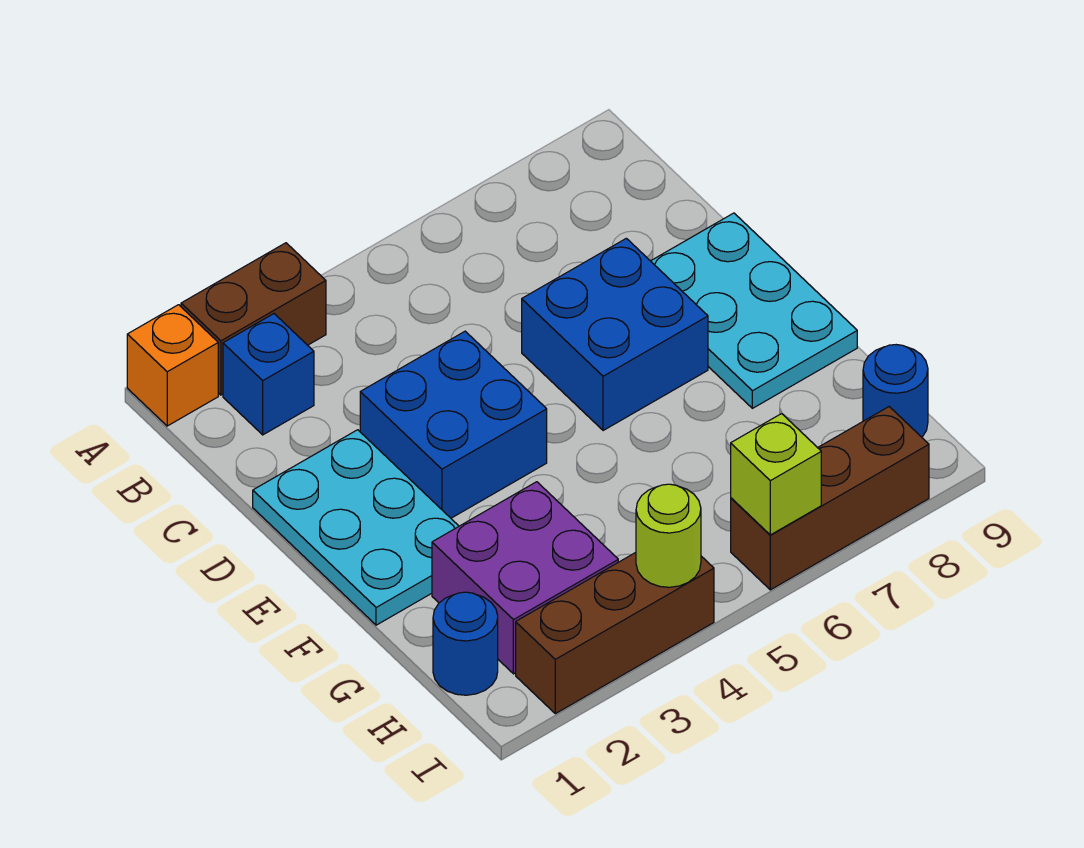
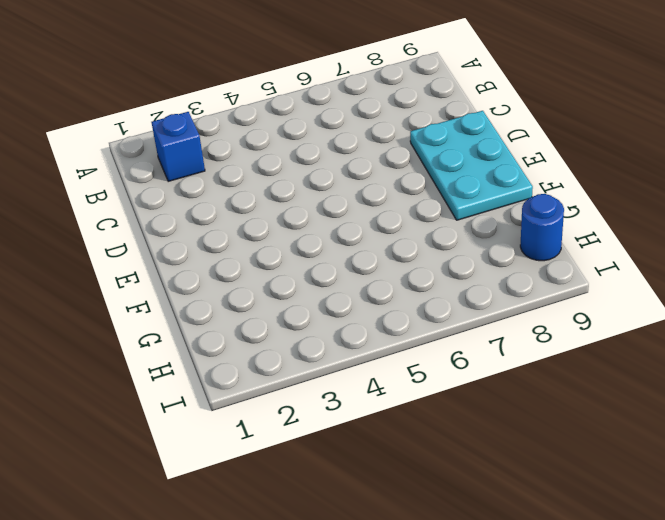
none -> orange brick A1 level 1
none -> brown brick A2:A3 level 1
none -> cyan plate D1:F2 level 1

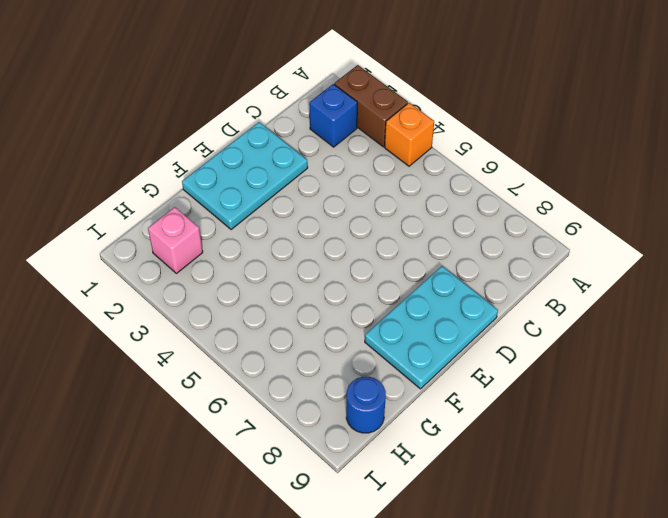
orange brick A4 level 1 -> orange brick A1 level 1
pink brick H2 level 1 -> purple brick G2:H3 level 1
none -> blue brick D3:E4 level 1
none -> blue brick D6:E7 level 1
none -> blue round brick H1 level 1

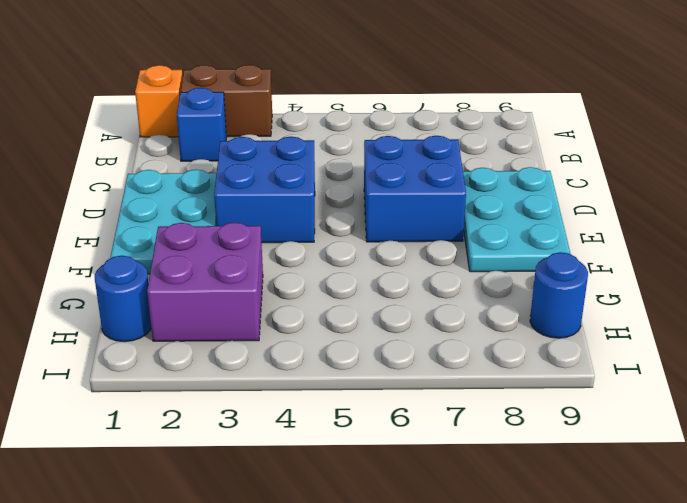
none -> brown brick I2:I4 level 1
none -> brown brick I6:I8 level 1
none -> lime round brick I4 level 2

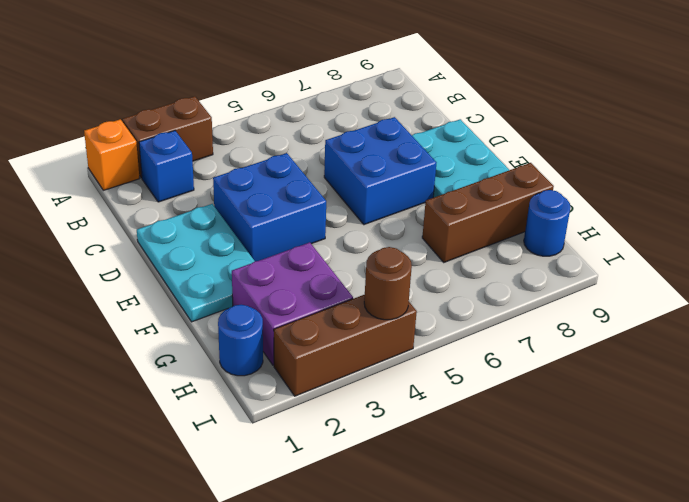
brown brick G7:G9 level 1 -> brown brick I6:I8 level 1
brown round brick I4 level 2 -> lime round brick I4 level 2
none -> lime brick I6 level 2

